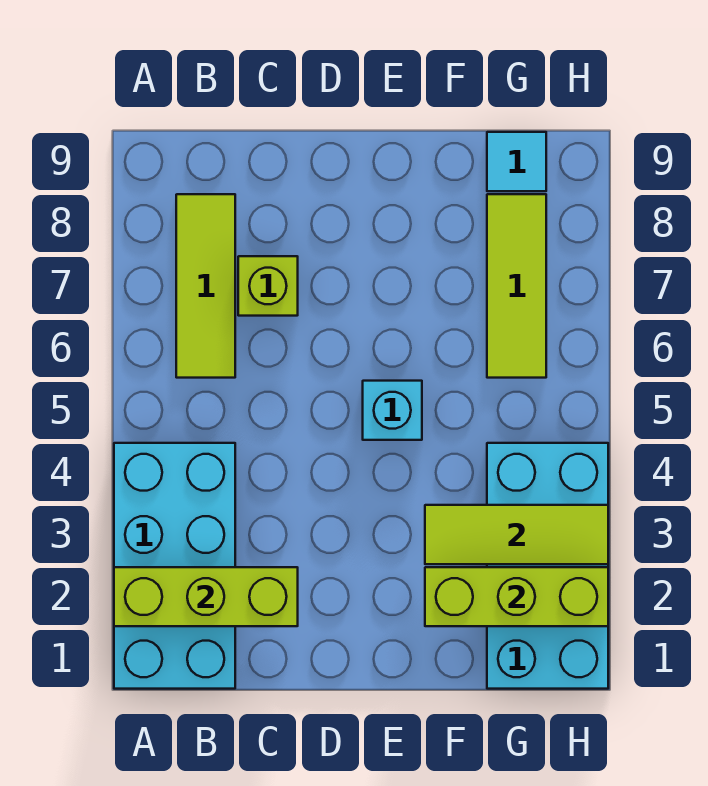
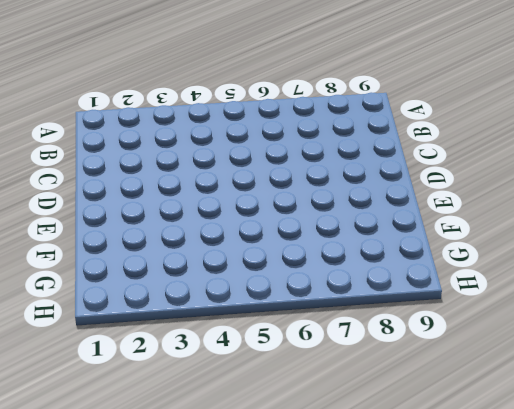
none -> cyan brick A1:B4 level 1
none -> lime tile B6:B8 level 1

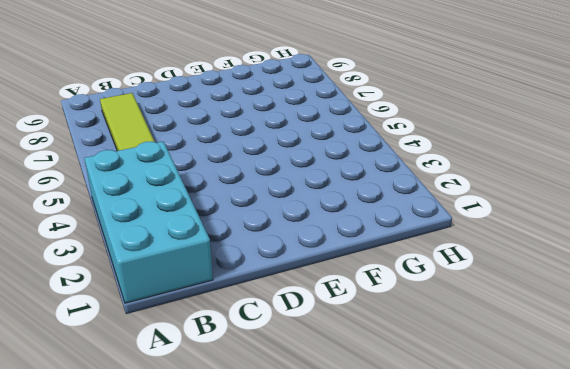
none -> lime brick C7 level 1
none -> cyan brick E5 level 1

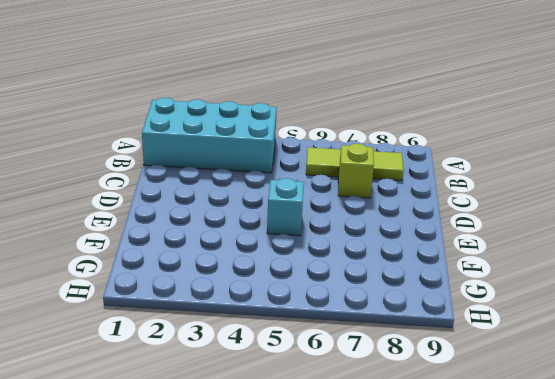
none -> cyan brick G1:H4 level 1
none -> lime tile G6:G8 level 1

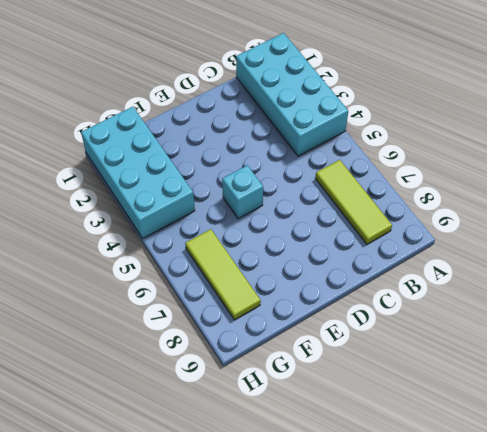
none -> lime brick C7 level 1
none -> cyan tile G9 level 1

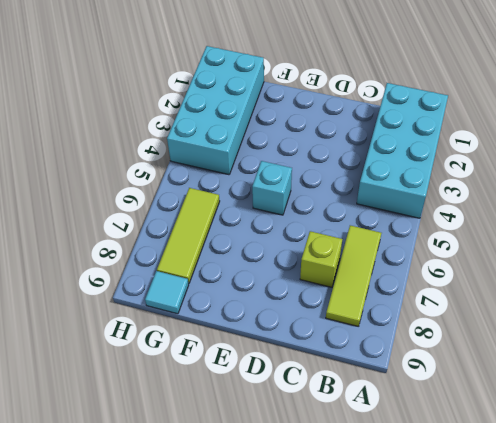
none -> lime brick A2:C2 level 2
none -> lime brick F2:H2 level 2

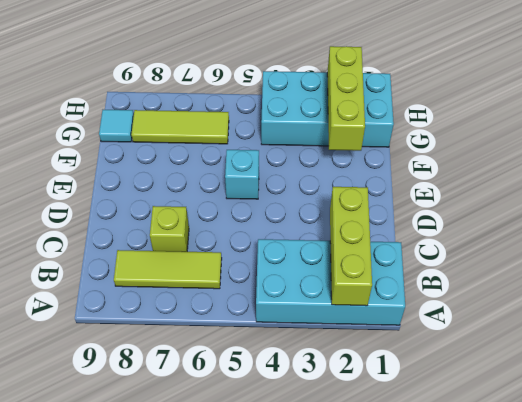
none -> lime tile F3:H3 level 2

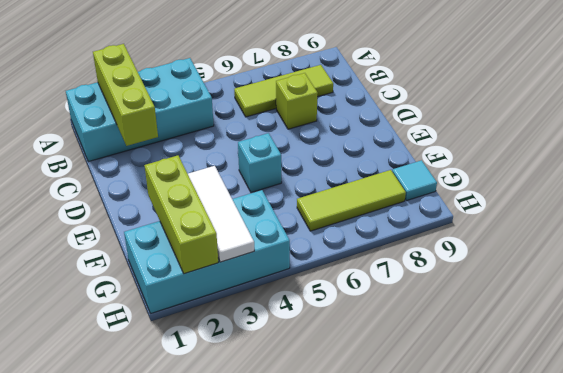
white tile F3:H3 level 2 -> lime tile F3:H3 level 2

